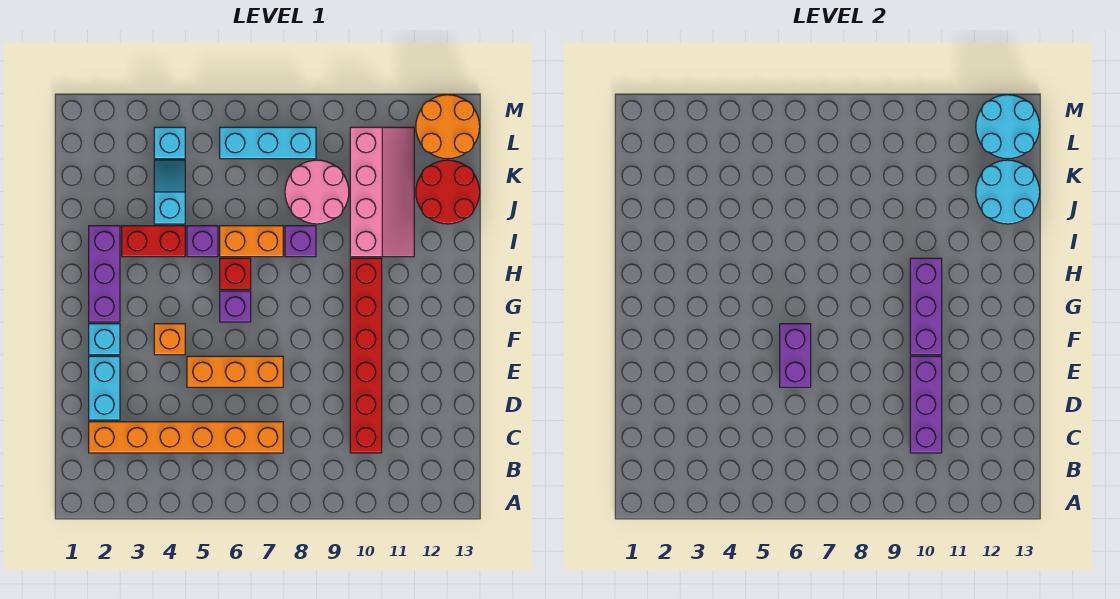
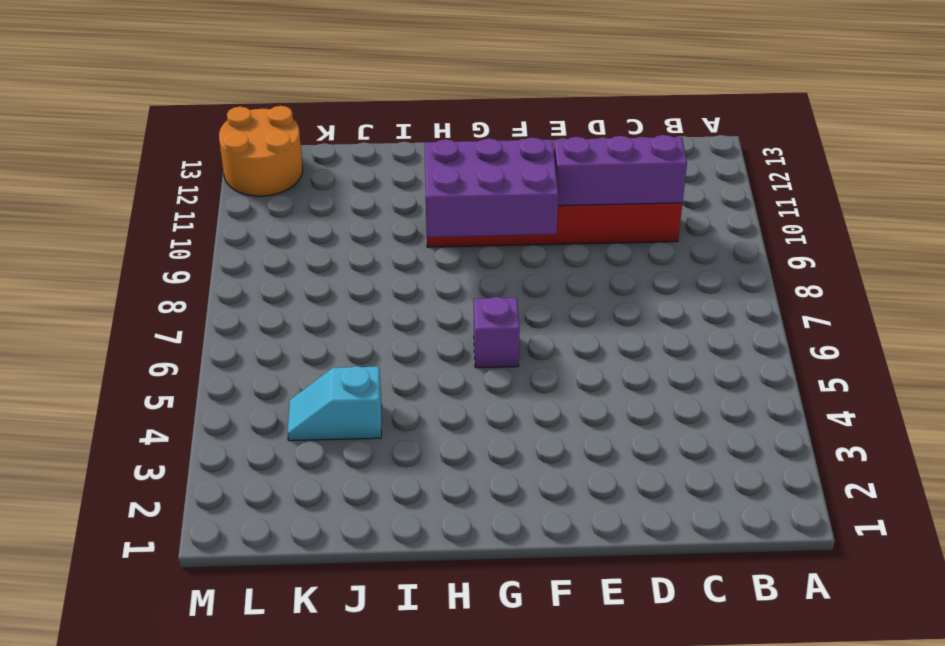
purple brick F9:H10 level 2 -> purple brick F10:H10 level 2
none -> orange brick C2:C7 level 1
none -> cyan brick D2:E2 level 1
none -> orange brick E5:E7 level 1

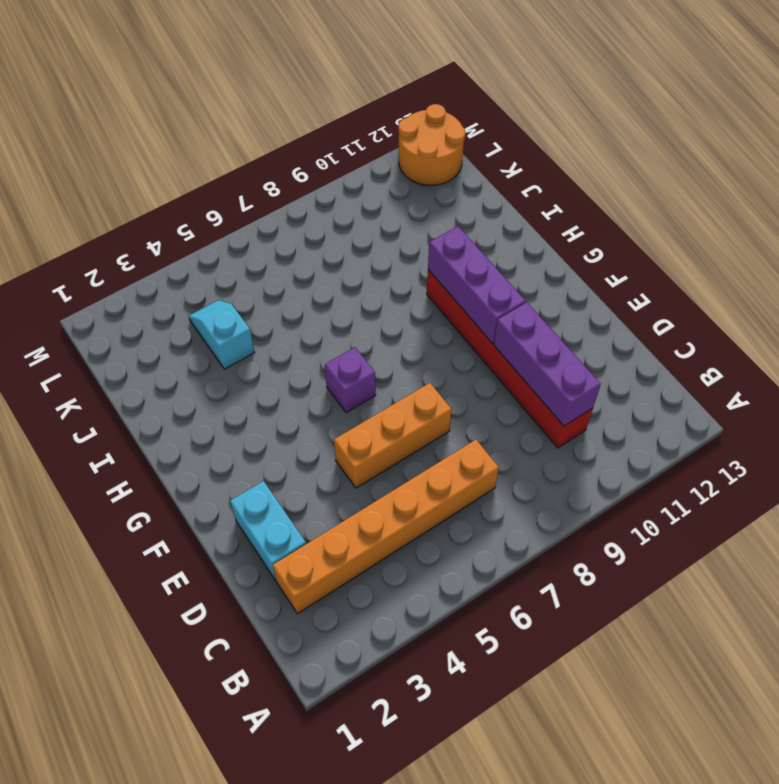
none -> cyan brick F2 level 1
none -> orange brick F4 level 1
none -> purple brick G2:I2 level 1

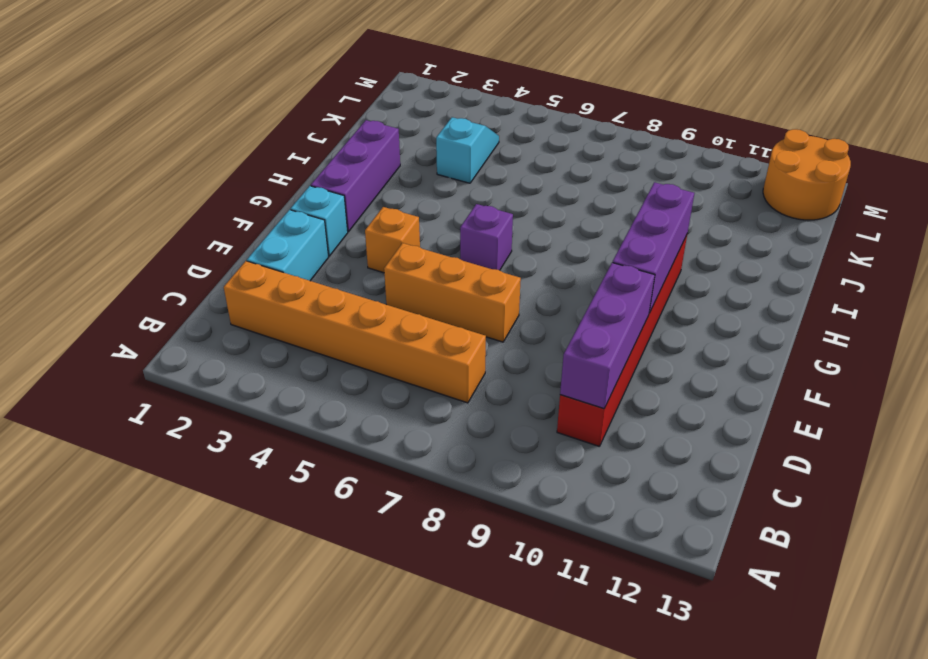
none -> red brick H6 level 1
none -> red brick I3:I4 level 1
none -> purple brick I5 level 1

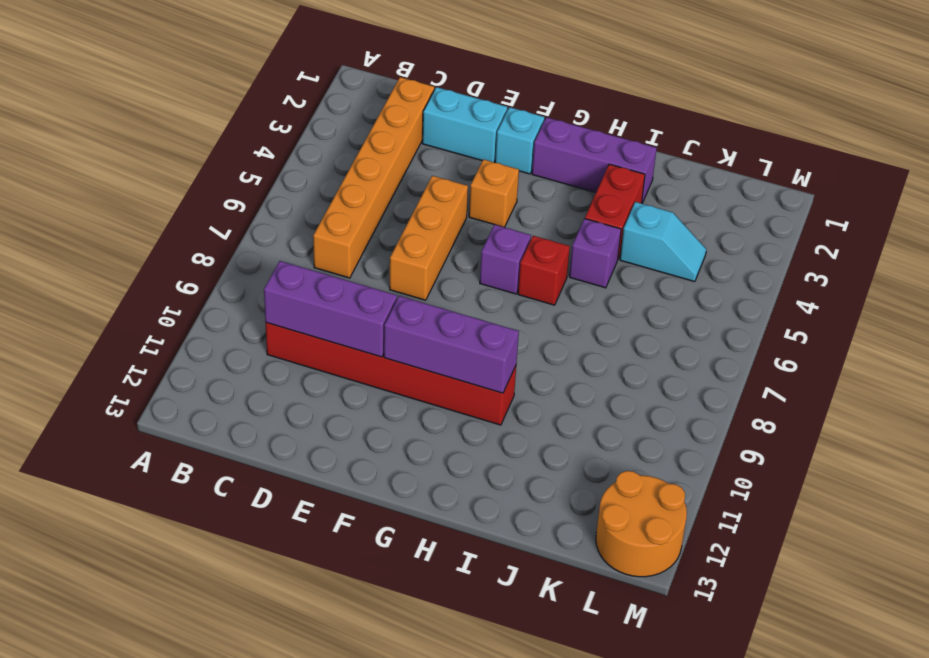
none -> orange brick I6:I7 level 1
none -> purple brick I8 level 1
none -> pink slope I10:L11 level 1 top 10

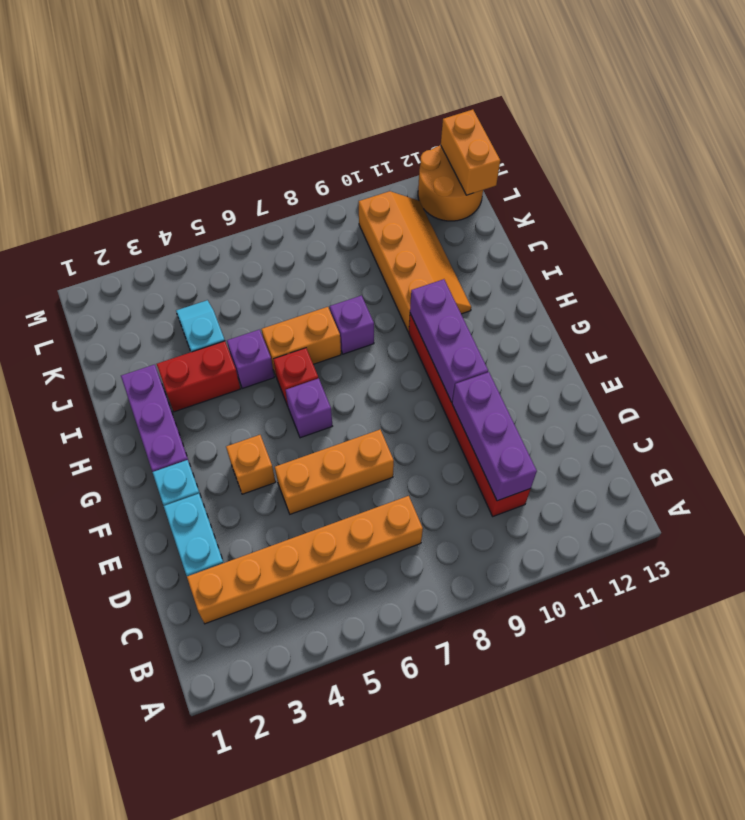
orange slope I10:L11 level 1 top 10 -> pink slope I10:L11 level 1 top 10
orange brick L13:M13 level 2 -> cyan round brick L12:M13 level 2
none -> pink round brick J8:K9 level 1
none -> red round brick J12:K13 level 1
none -> cyan brick L4 level 1

